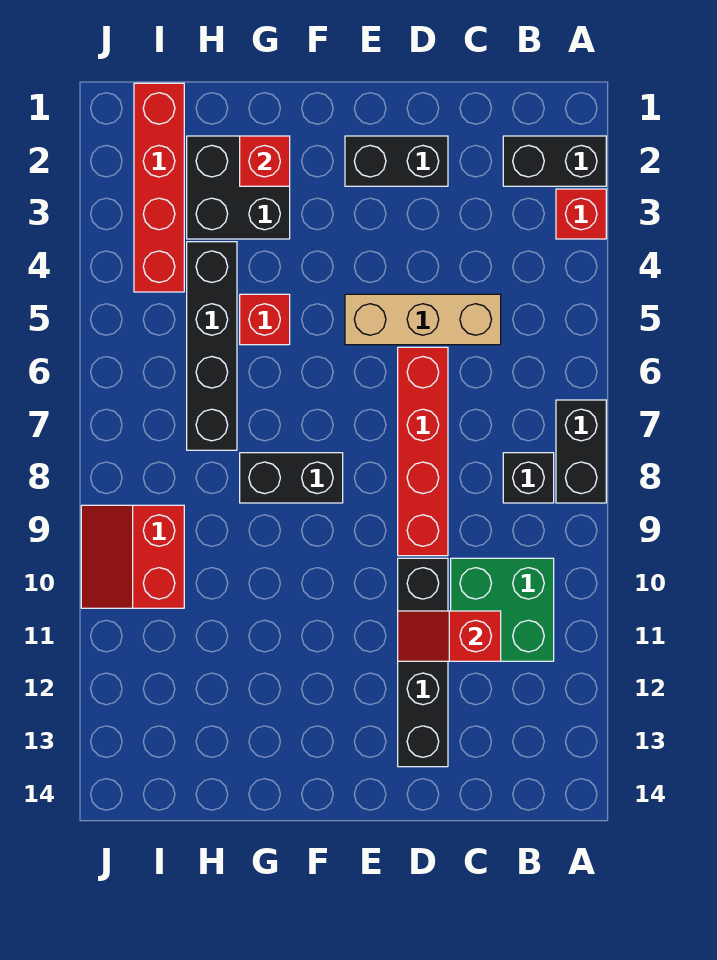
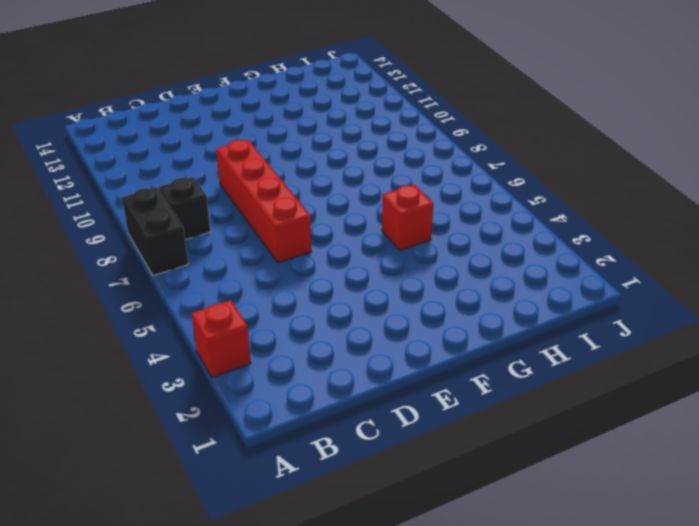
none -> black brick A2:B2 level 1
none -> green brick B10:C11 level 1
none -> tan brick C5:E5 level 1

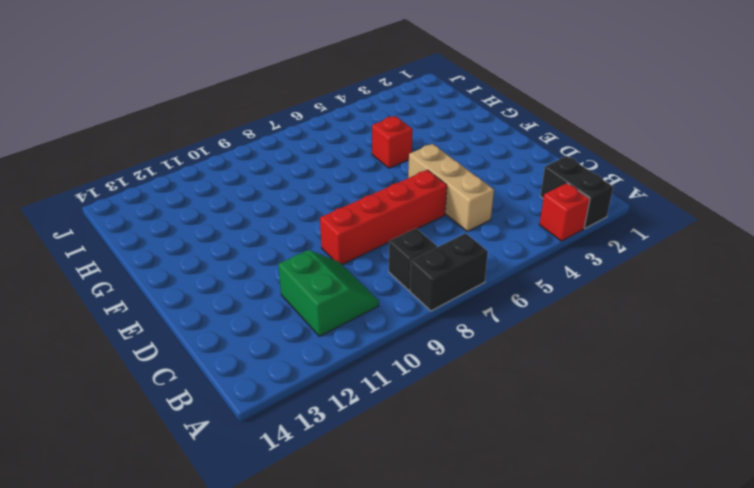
green slope B10:C11 level 1 top 11 -> green brick B10:C11 level 1
none -> black brick D2:E2 level 1
none -> black brick D10:D13 level 1
none -> black brick F8:G8 level 1

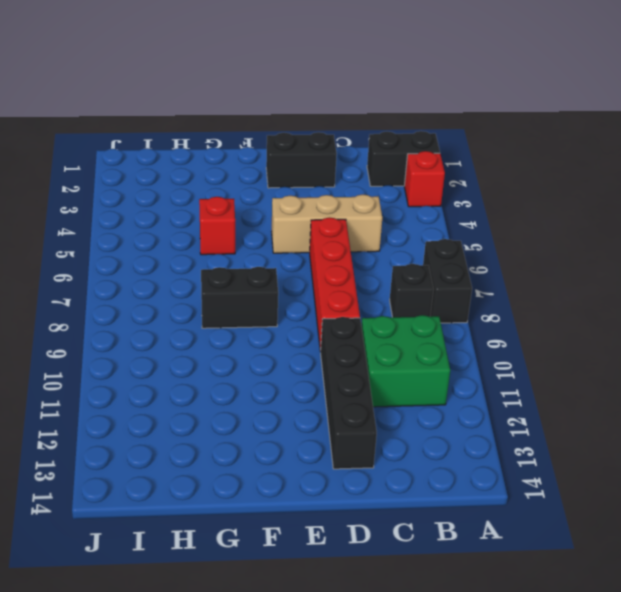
none -> black brick G2:H3 level 1
none -> black brick H4:H7 level 1
none -> red brick I1:I4 level 1

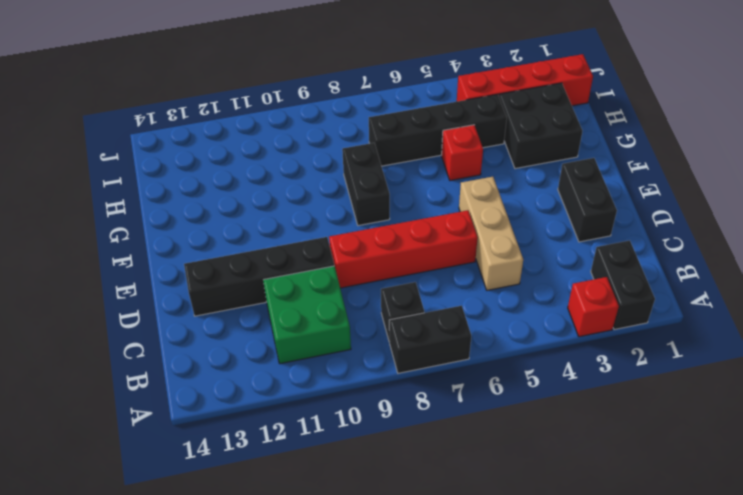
none -> red slope I9:J10 level 1 top I
none -> red slope C11:D11 level 2 top C
none -> red brick G2 level 2

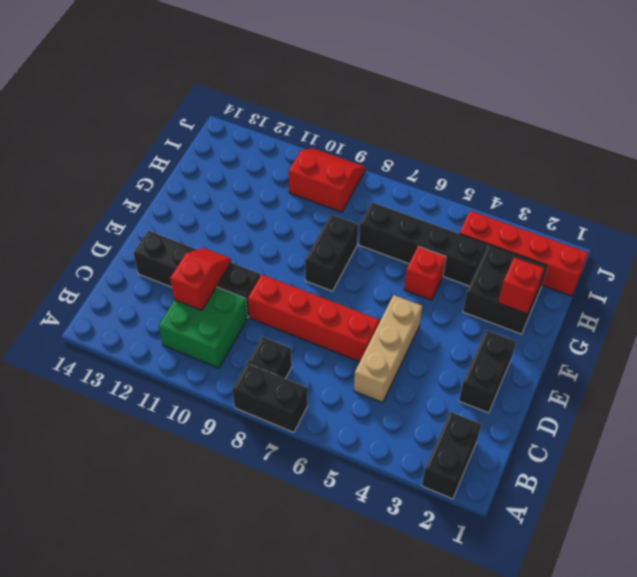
none -> red brick A3 level 1

